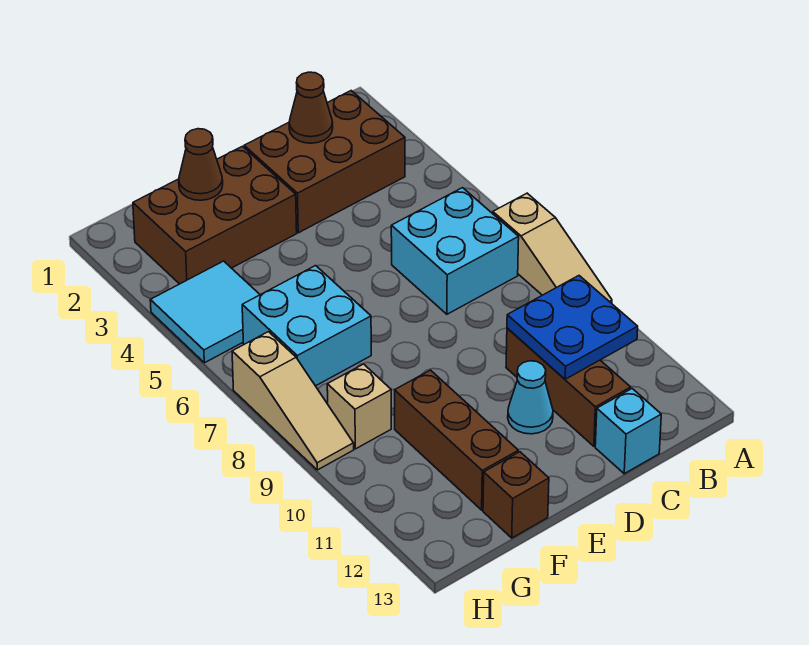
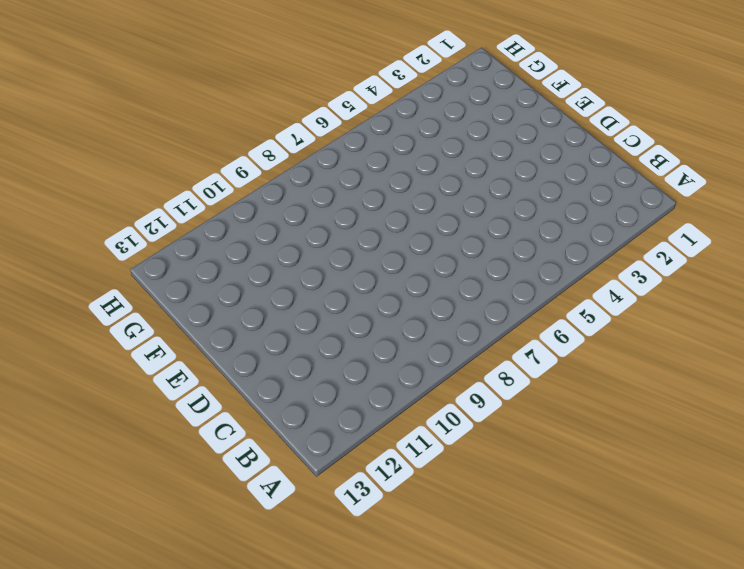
none -> tan slope A7:A9 level 1 top 7
none -> brown brick B2:D3 level 1
none -> cyan brick B6:C7 level 1

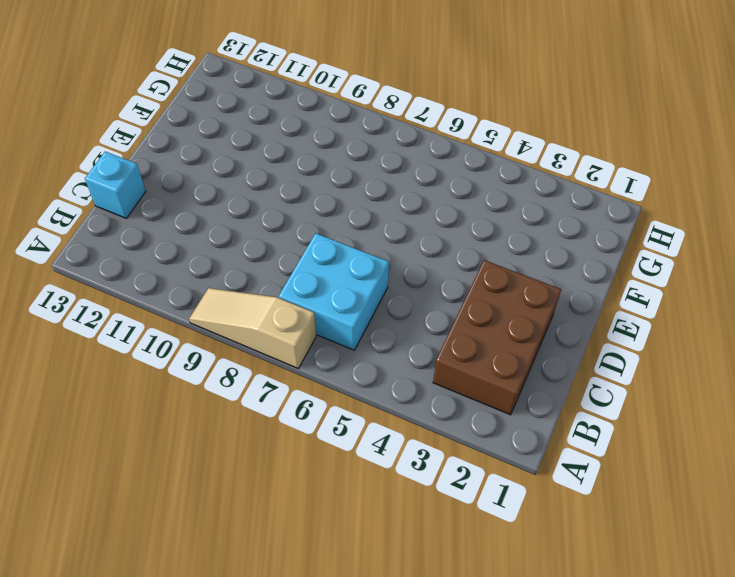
none -> brown brick C10:C12 level 1
none -> cyan cone D11 level 1
none -> brown brick E2:G3 level 1

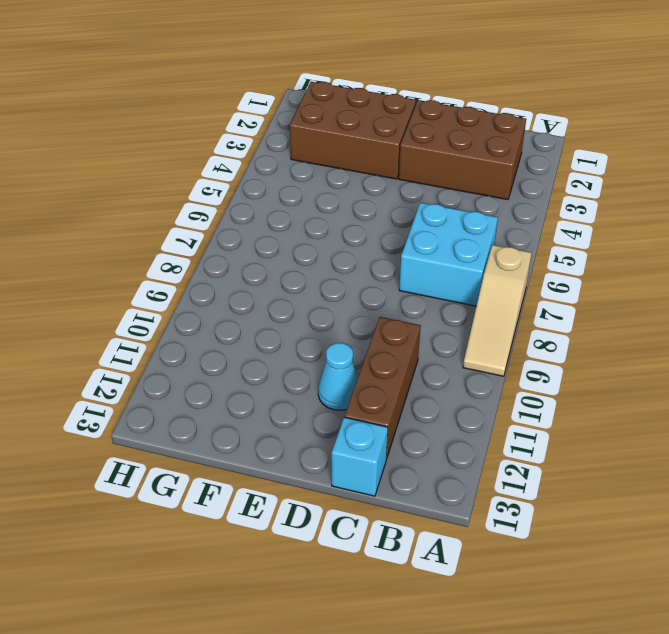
none -> cyan brick F6:G7 level 1
none -> brown brick F10:F12 level 1
none -> brown brick F13 level 1

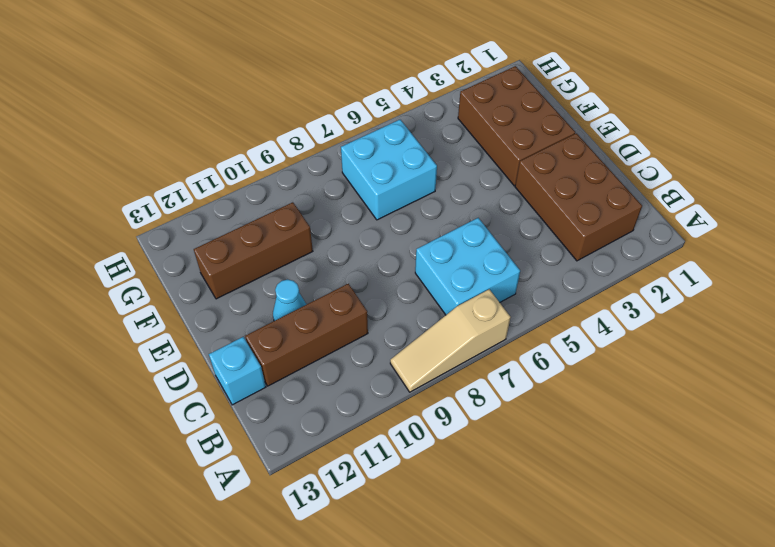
none -> brown brick F13 level 1
none -> cyan tile G4:H5 level 1
none -> tan brick G9 level 1

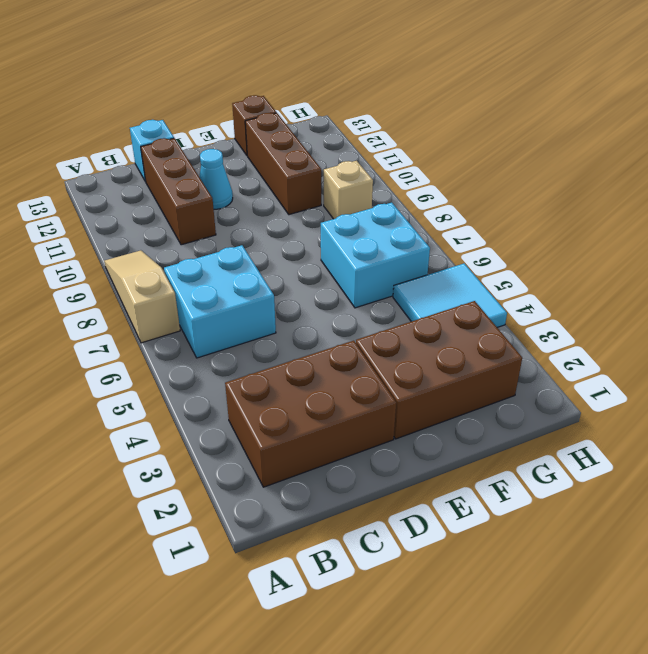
none -> tan slope H7:H9 level 1 top 7
none -> blue plate B10:C11 level 2
none -> brown cone C2 level 2

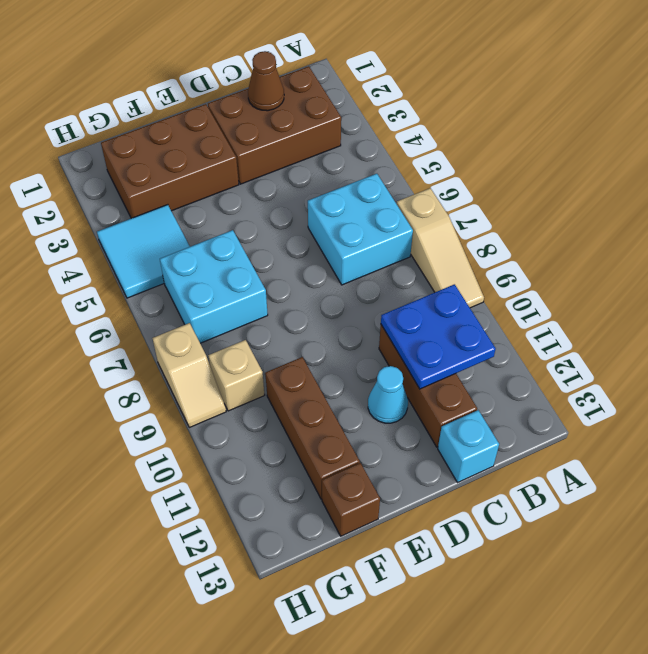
tan slope H8:H9 level 1 top 8 -> tan slope H7:H9 level 1 top 7
none -> brown cone F2 level 2

